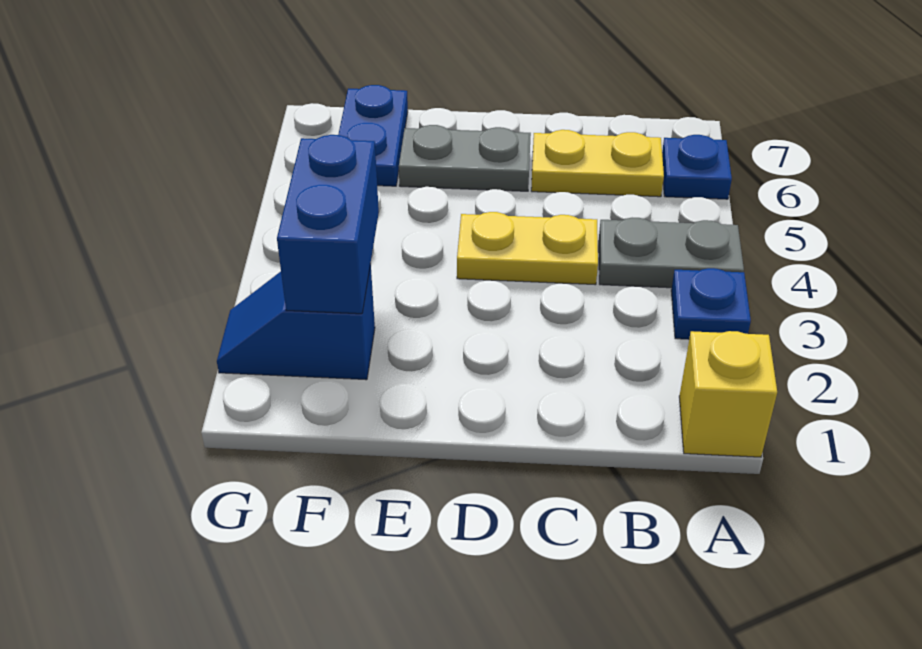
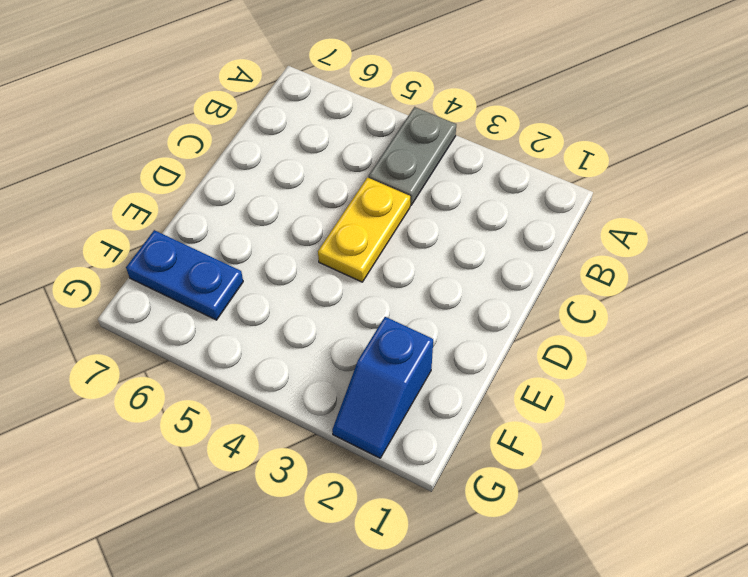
none -> yellow brick A1 level 1
none -> blue plate A3 level 1

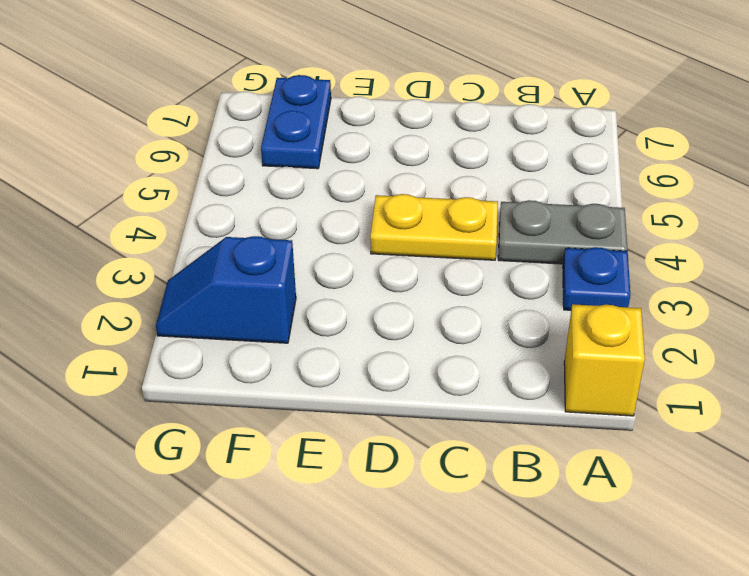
none -> blue plate A6 level 1
none -> yellow plate B6:C6 level 1

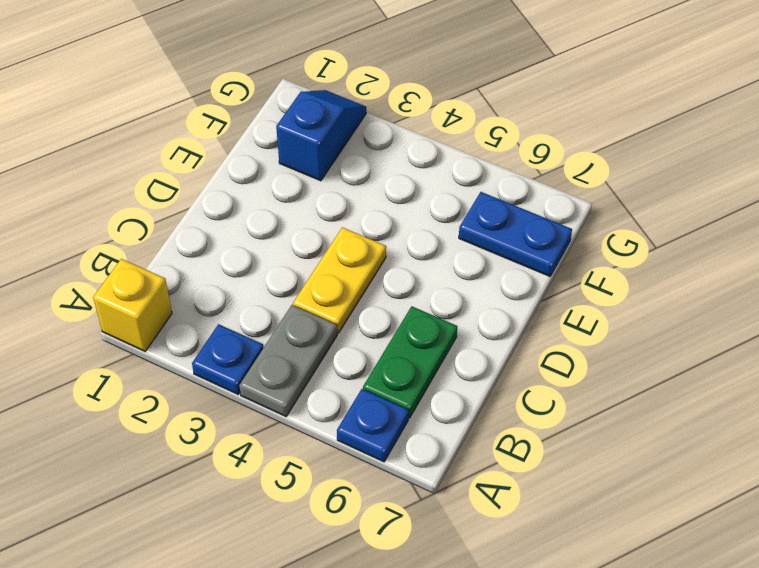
green plate B6:C6 level 1 -> yellow plate B6:C6 level 1
none -> grey plate D6:E6 level 1
none -> blue brick F2:F3 level 2

